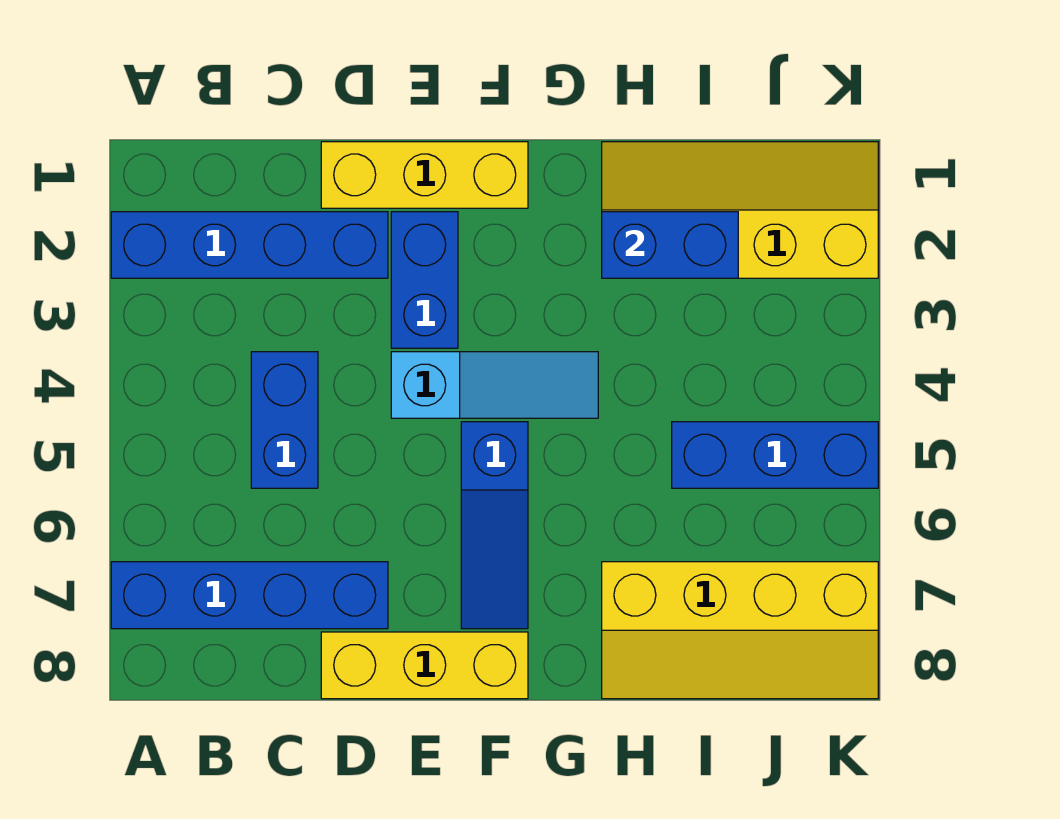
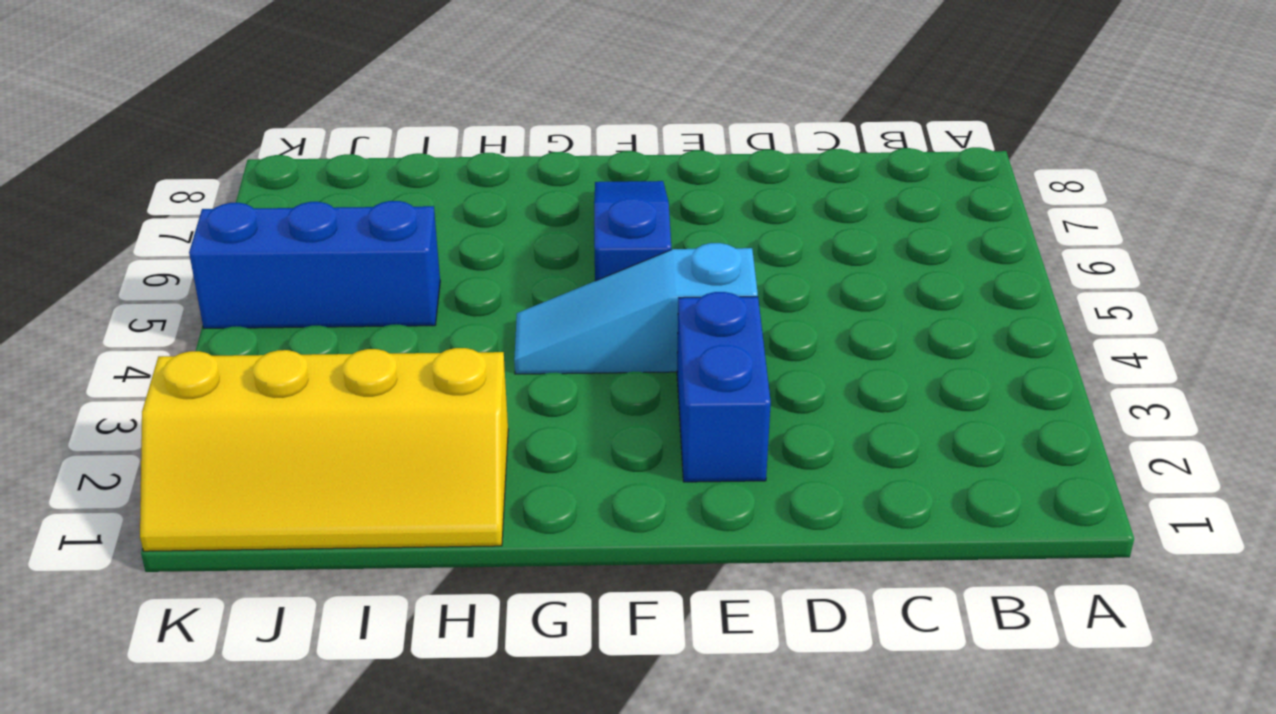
none -> blue brick A2:D2 level 1
none -> blue brick A7:D7 level 1
none -> blue brick C4:C5 level 1

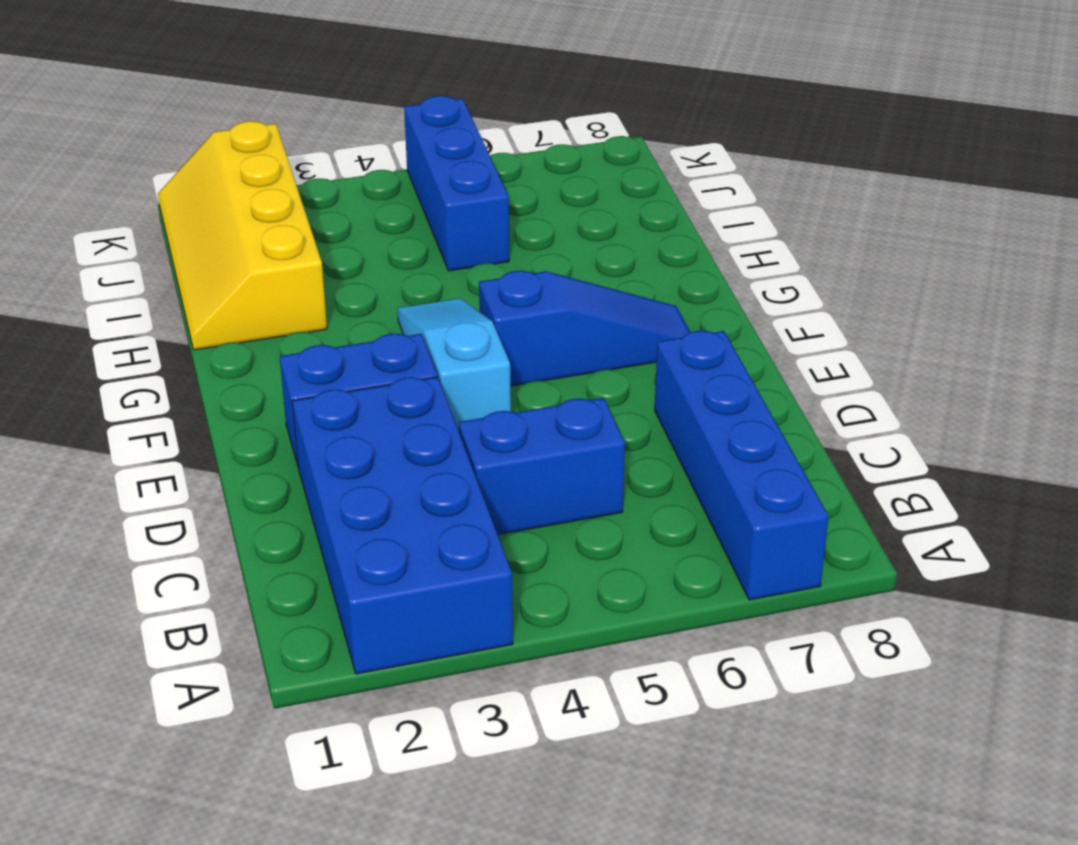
blue brick A2:D3 level 1 -> blue brick A2:D2 level 1
none -> yellow brick D1:F1 level 1
none -> yellow brick D8:F8 level 1
none -> yellow slope H7:K8 level 1 top 7

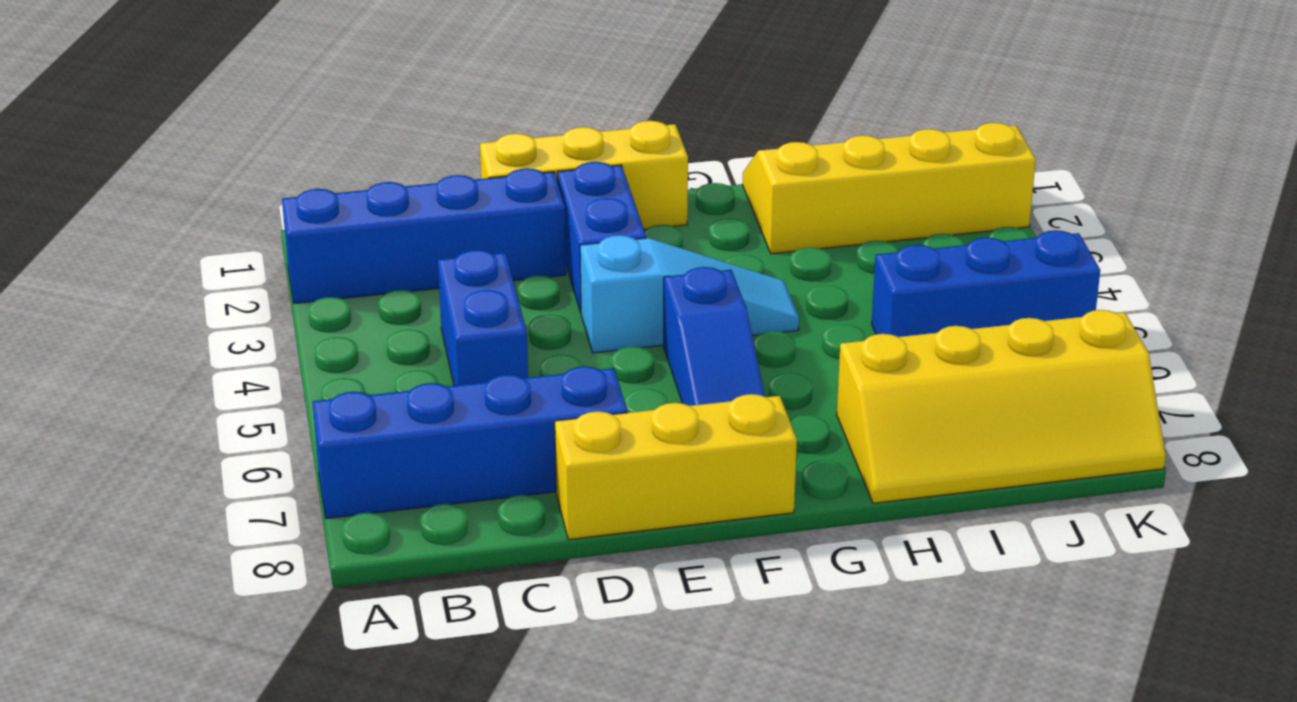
none -> blue brick H2:I2 level 2

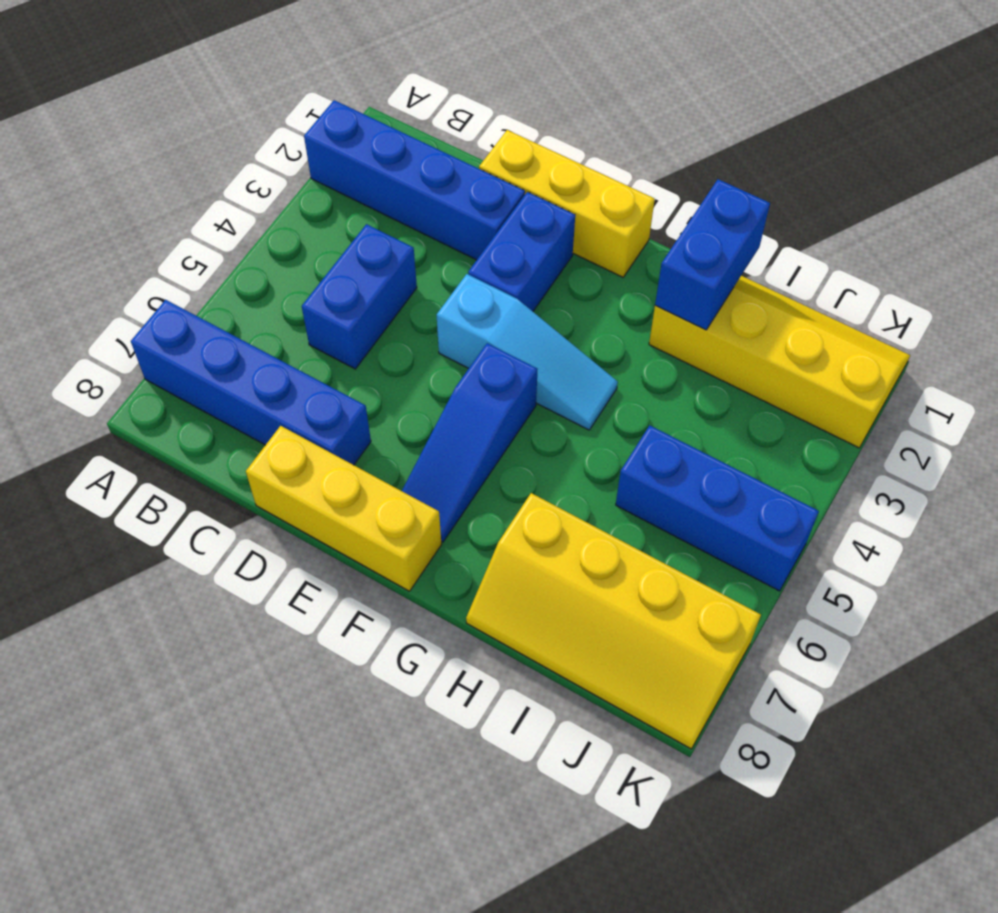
blue brick H1:H2 level 2 -> blue brick H2:I2 level 2

